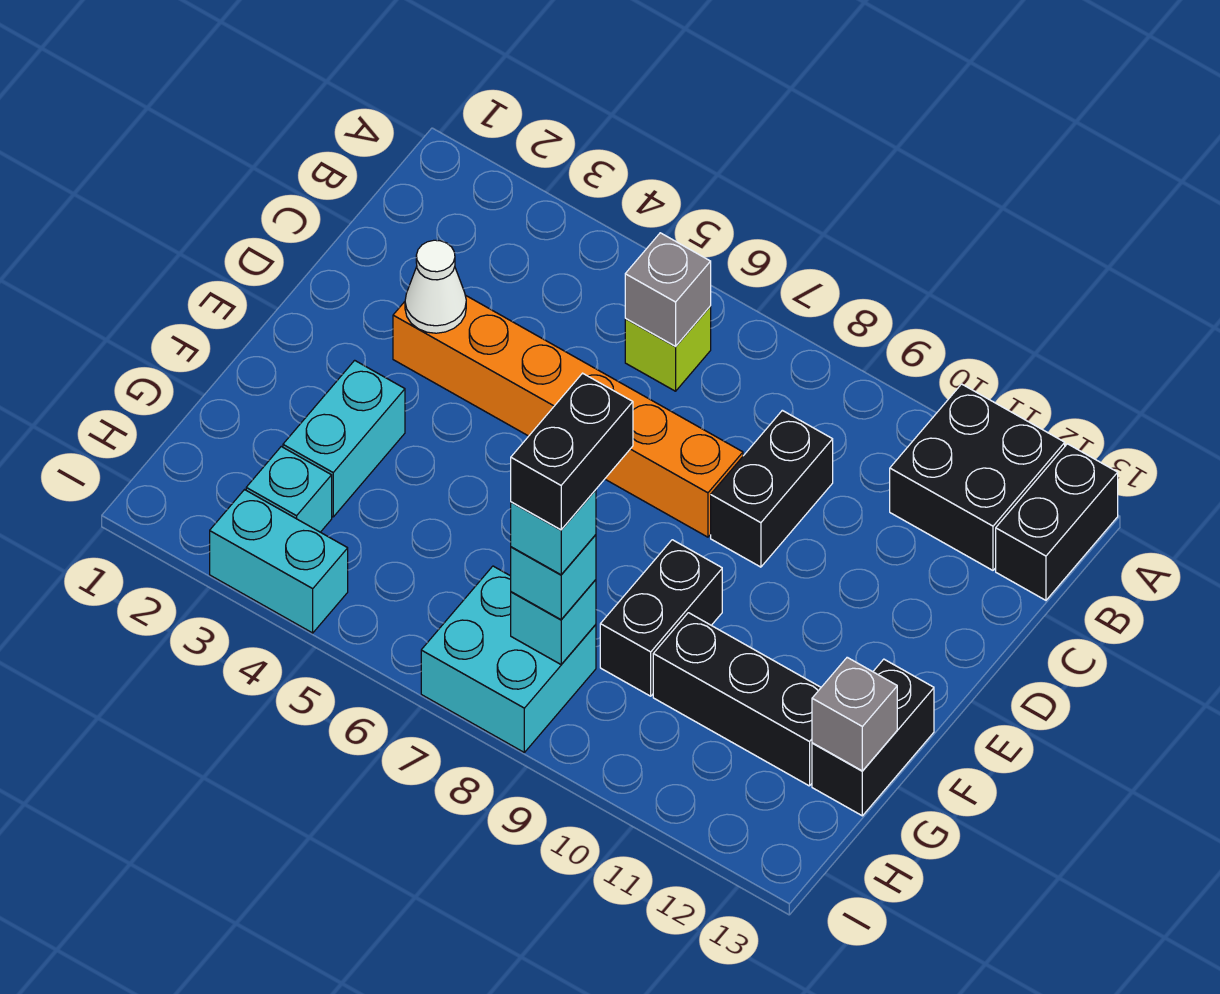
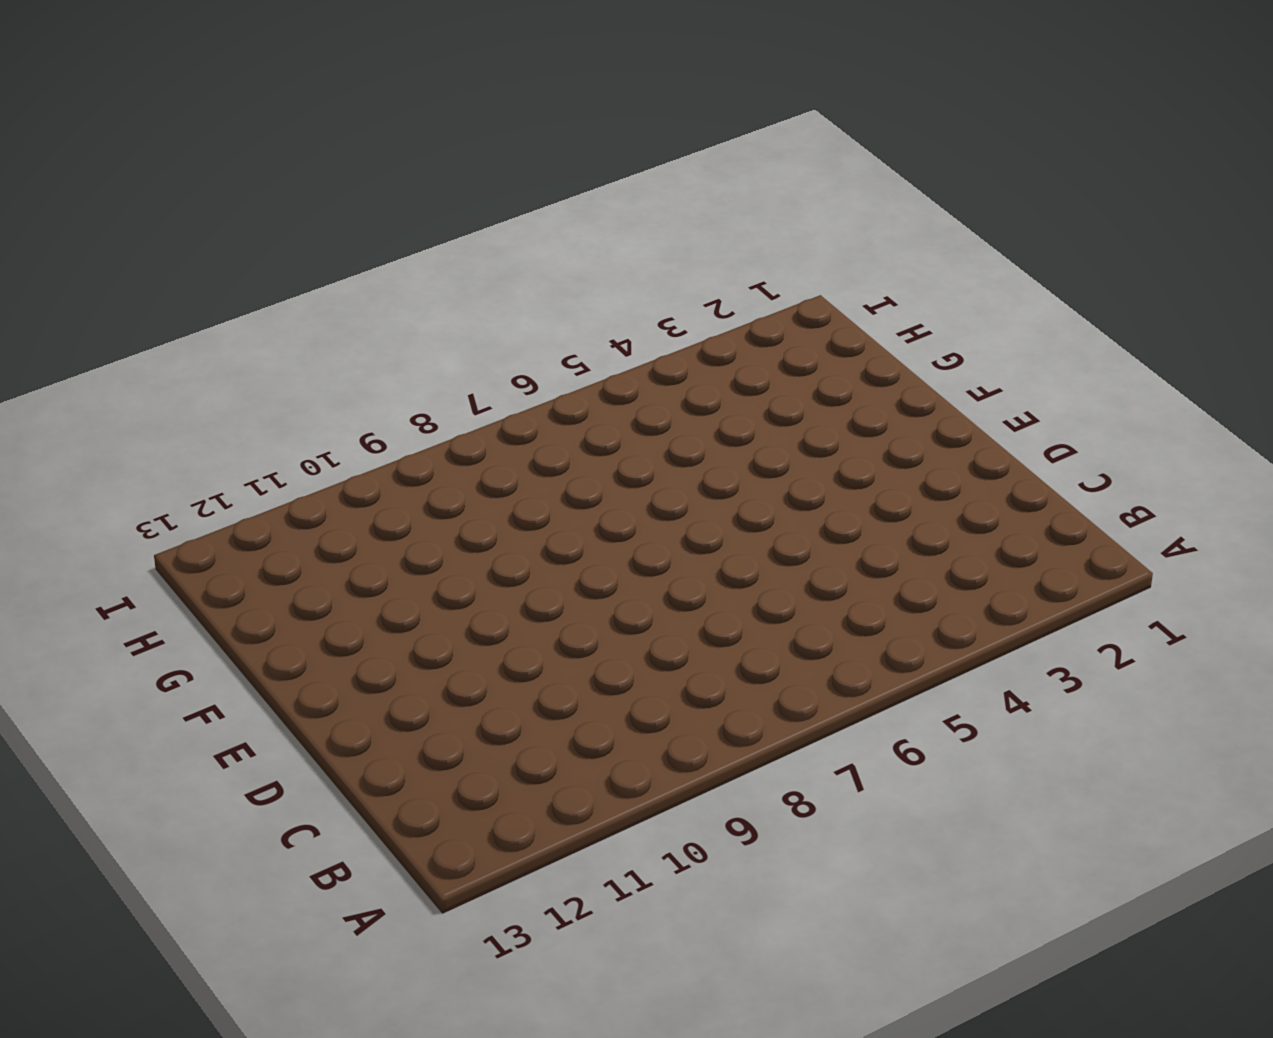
none -> black brick A11:B12 level 1
none -> black brick A13:B13 level 1
none -> lime brick B6 level 1

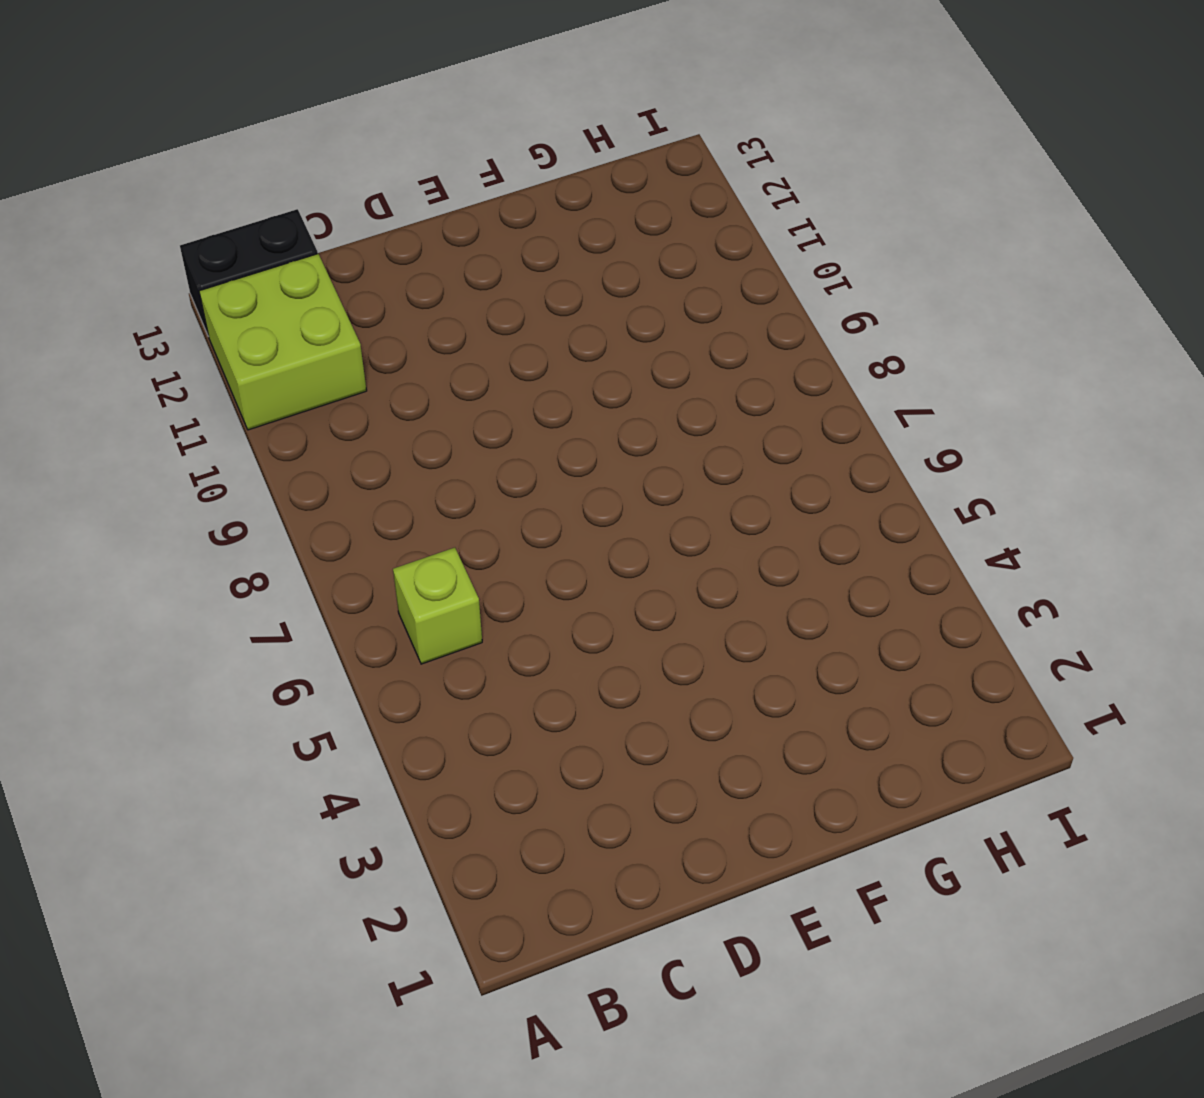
lime brick A11:B12 level 1 -> black brick A11:B12 level 1
none -> black brick C9:D9 level 1
none -> orange brick D3:D8 level 1
none -> cyan brick F3:G3 level 1

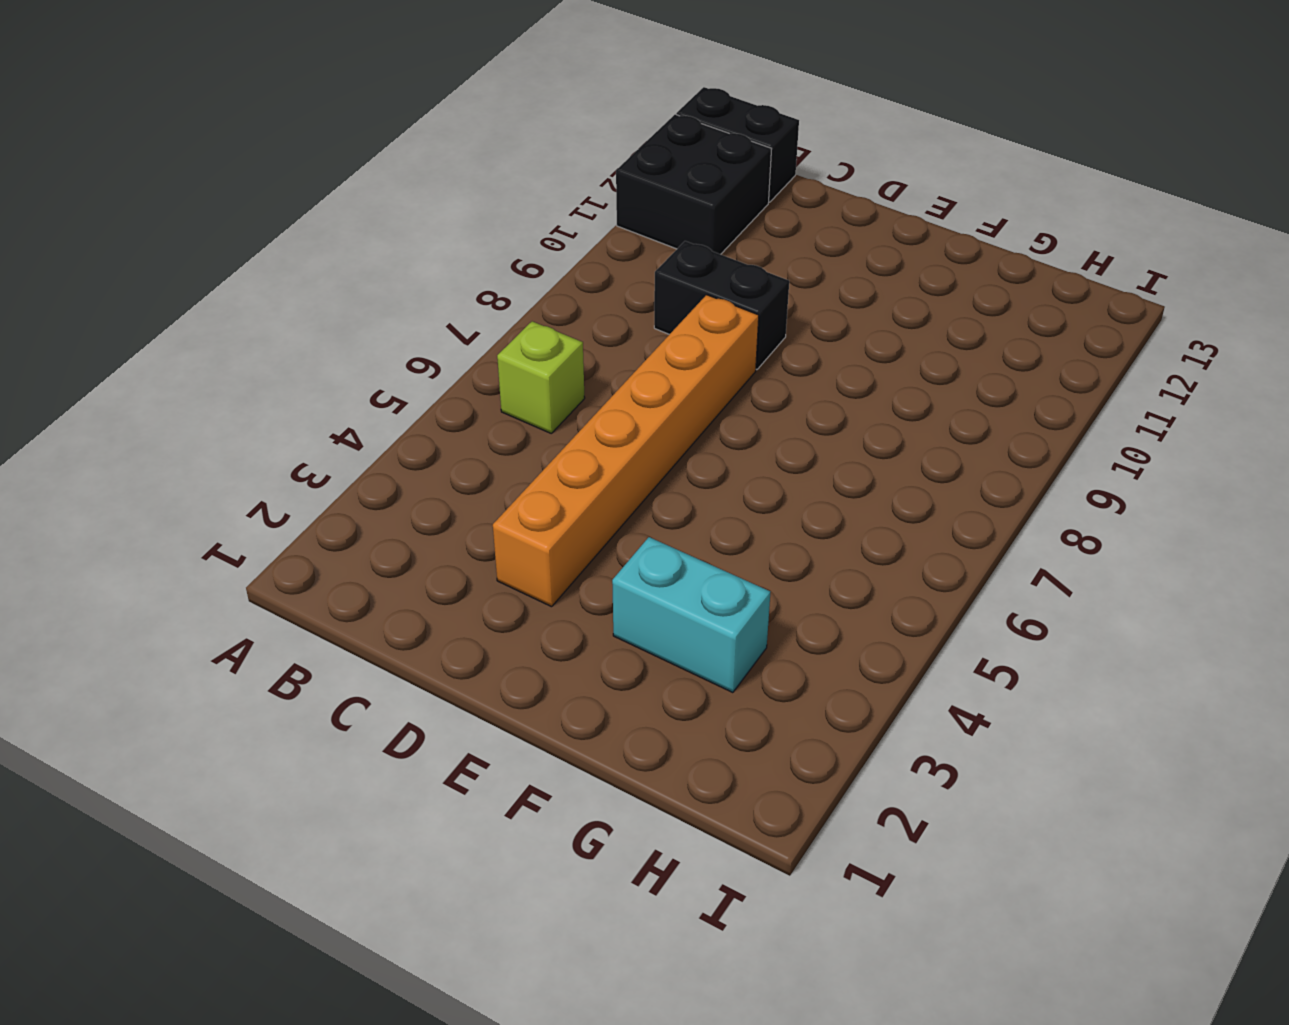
none -> black brick F9:G9 level 1
none -> black brick F13:G13 level 1
none -> black brick G10:G12 level 1

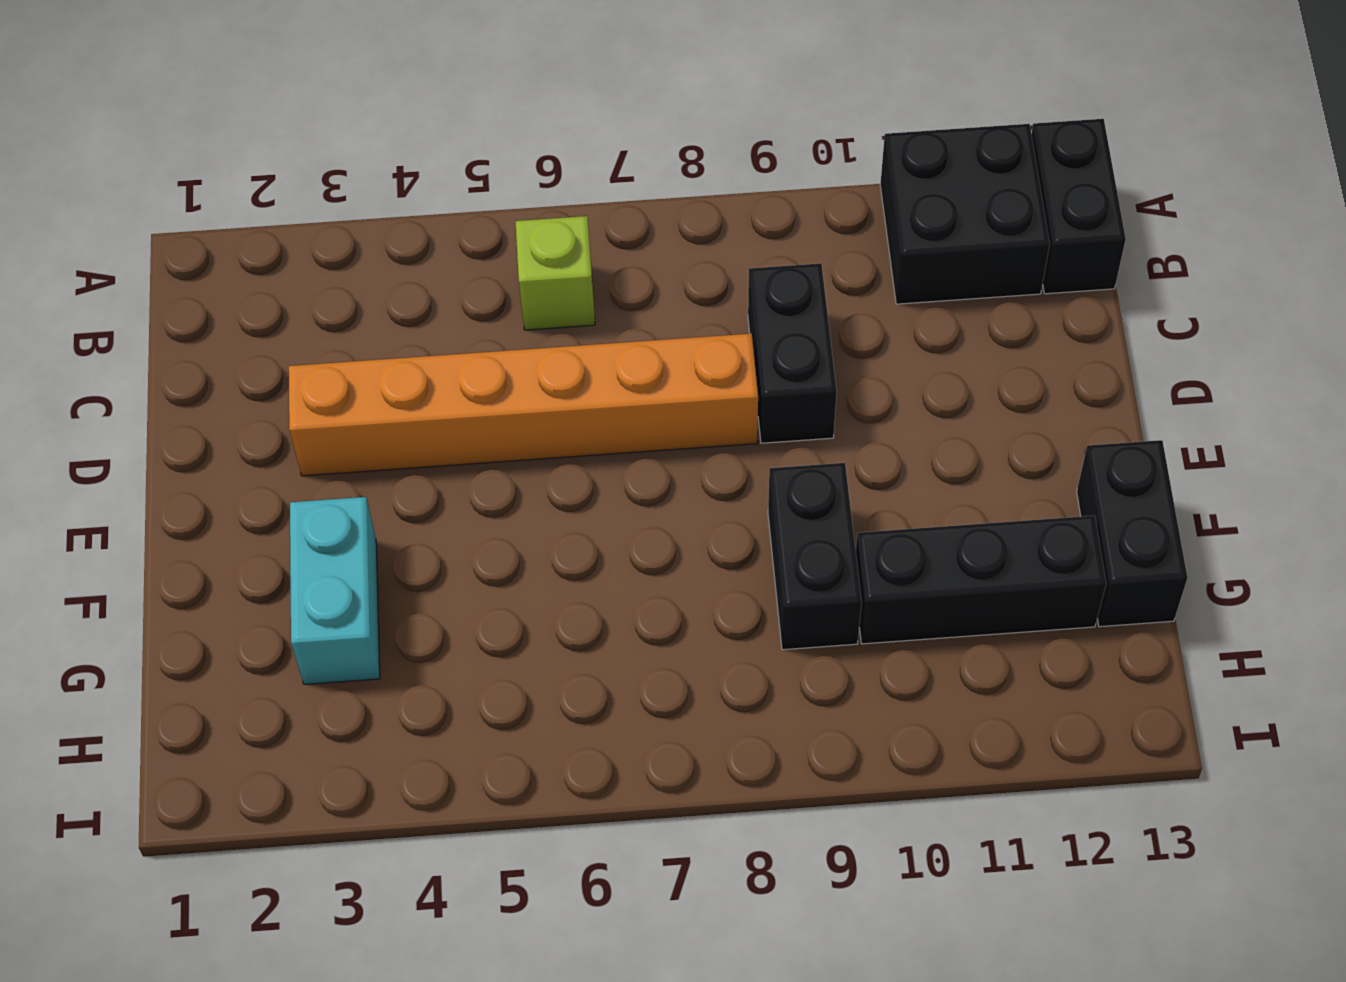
none -> cyan brick H3 level 1
none -> cyan brick H7:I8 level 1
none -> cyan brick I3:I4 level 1

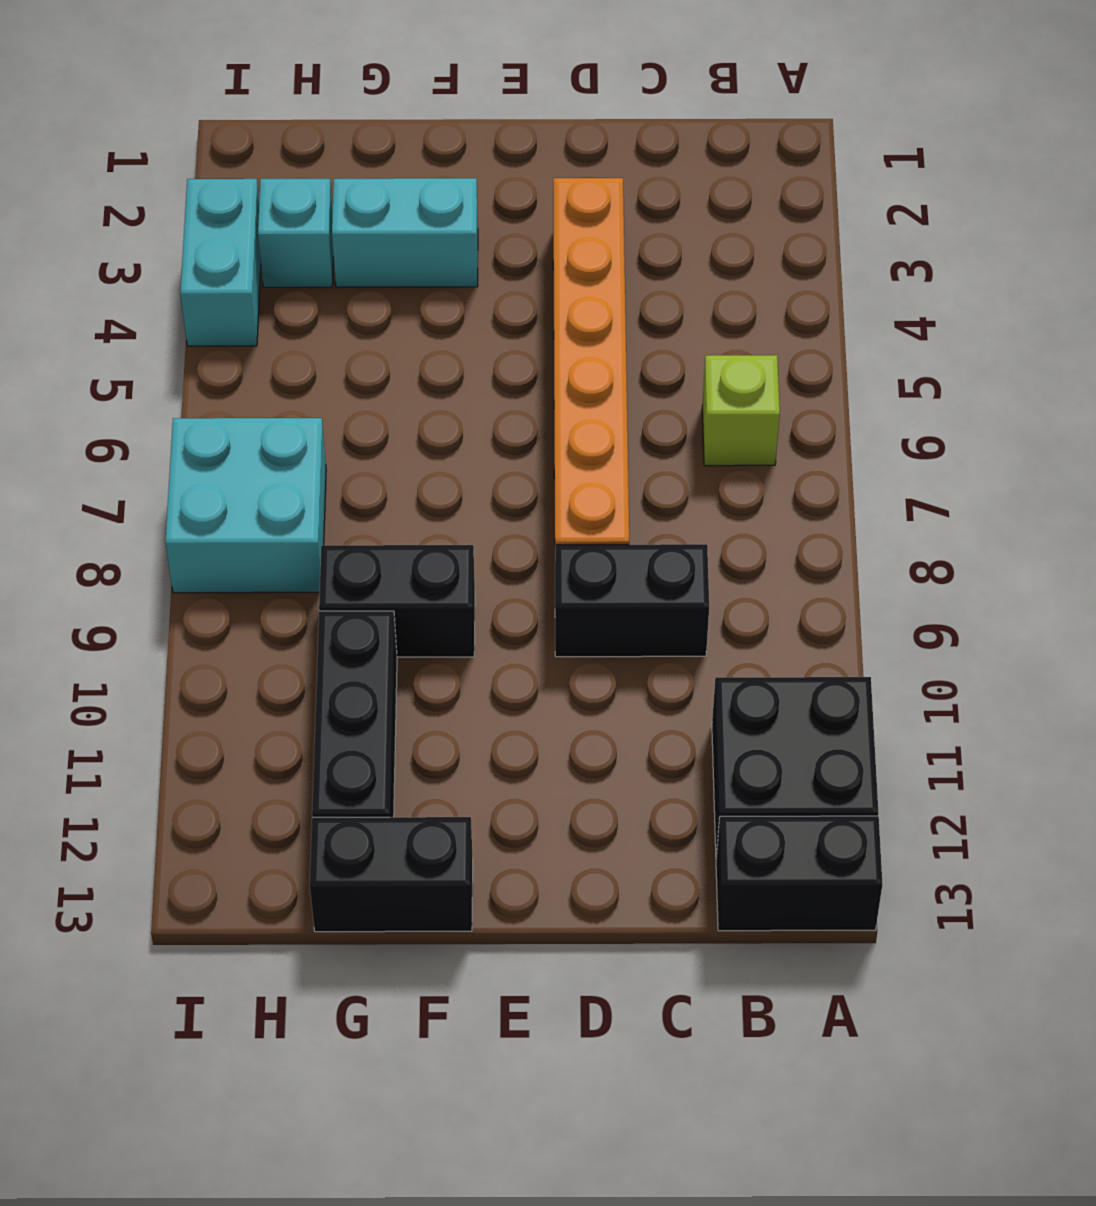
none -> grey brick B6 level 2
none -> white cone D3 level 2
none -> grey brick G13 level 2

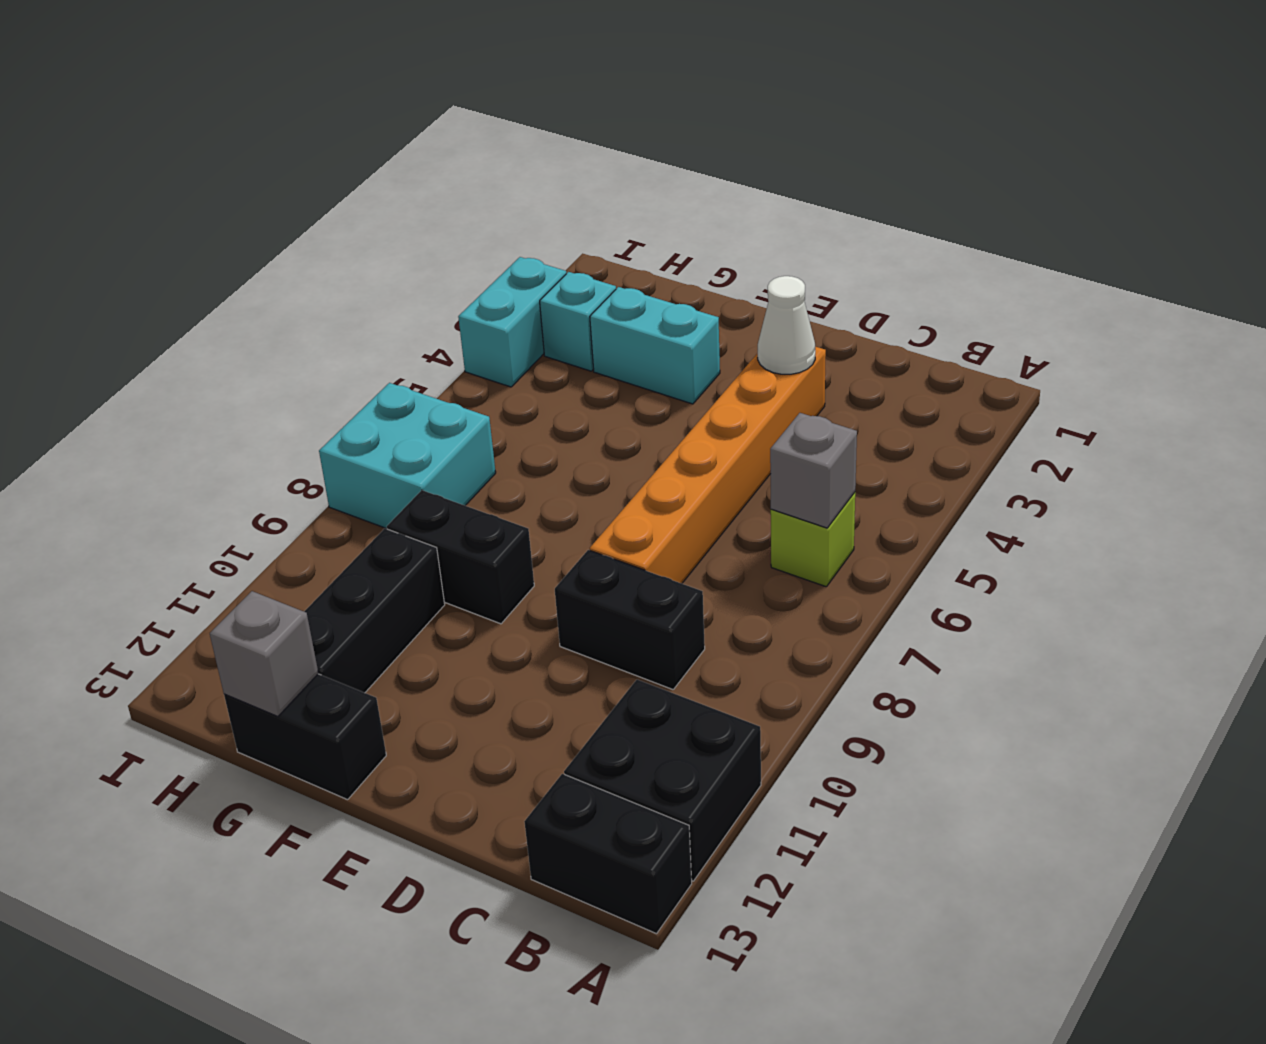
none -> cyan brick H8 level 2
none -> cyan brick H8 level 3
none -> cyan brick H8 level 4

